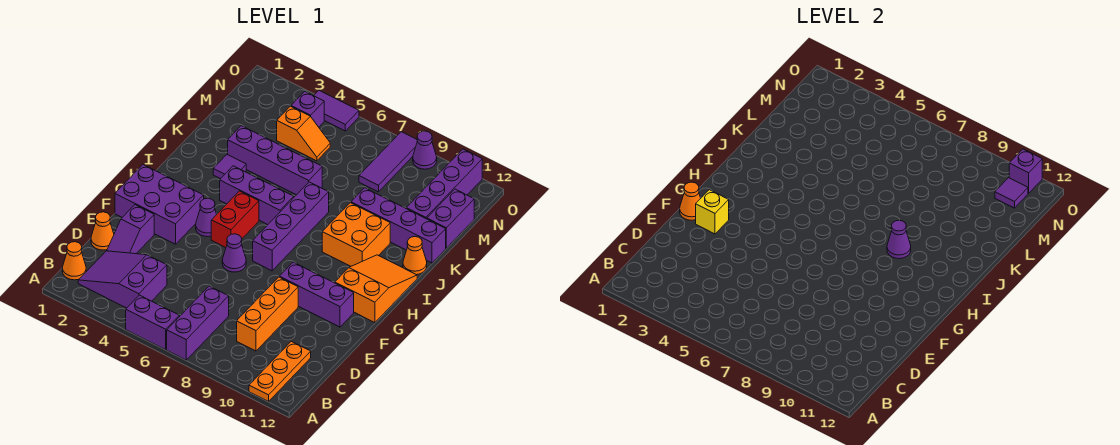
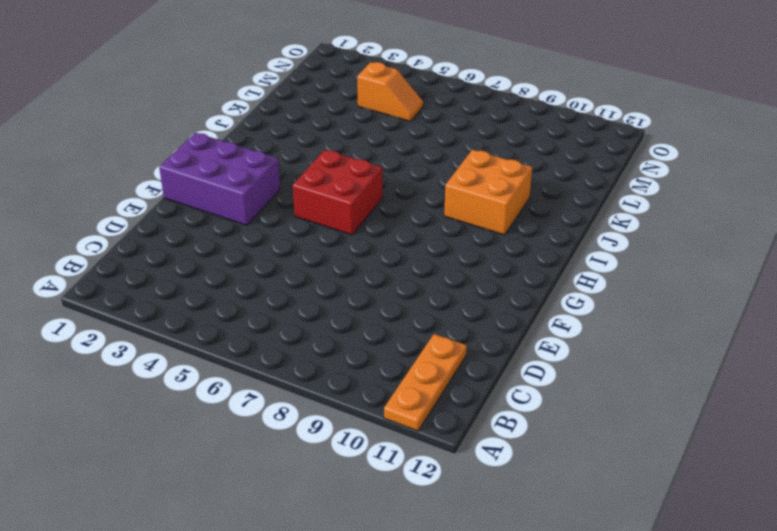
red brick G5:H6 level 1 -> red brick G5:H5 level 1
none -> purple brick A5:A6 level 1
none -> purple brick A7:C7 level 1
none -> orange cone B1 level 1
none -> purple slope B2:C4 level 1 top 4

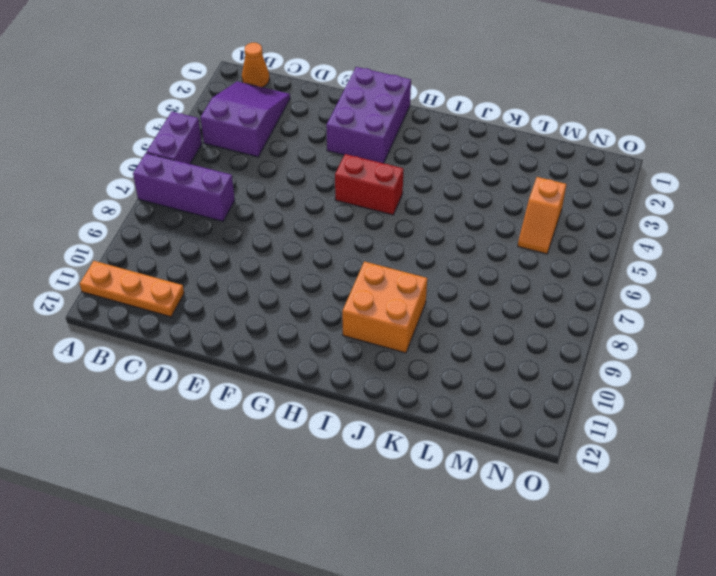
none -> orange brick C9:E9 level 1
none -> orange cone D1 level 1
none -> purple slope D2:E2 level 1 top E
none -> purple cone F6 level 1

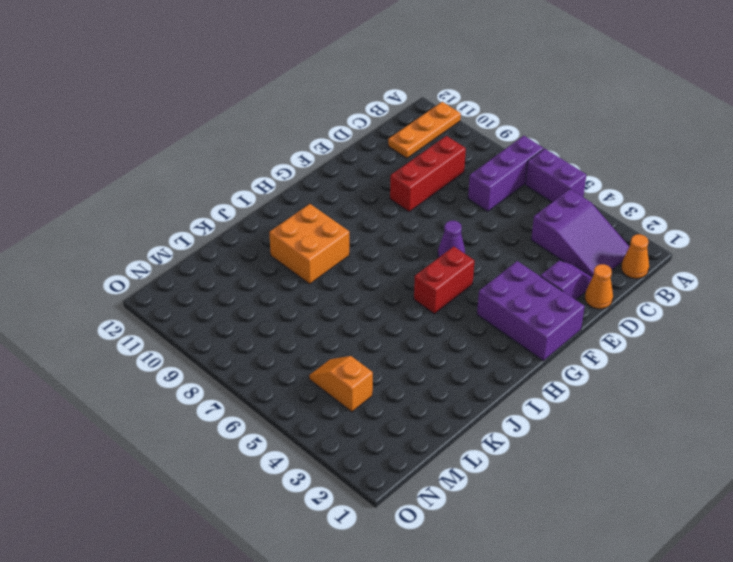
red brick C9:E9 level 1 -> orange brick C9:E9 level 1
none -> purple brick F9:F11 level 1
none -> purple cone G4 level 1
none -> purple brick G7:J7 level 1
none -> orange slope G11:I12 level 1 top G

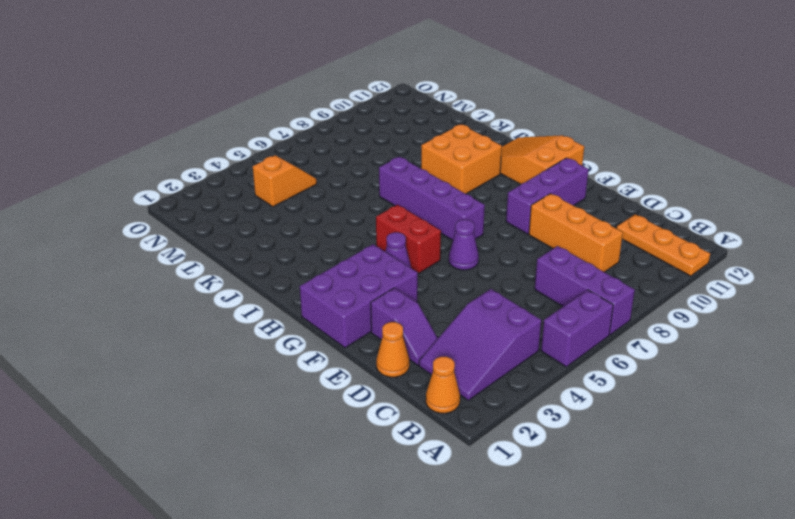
none -> purple brick I4:I6 level 1
none -> purple tile J3 level 1
none -> orange cone J12 level 1
none -> purple brick K3:K6 level 1

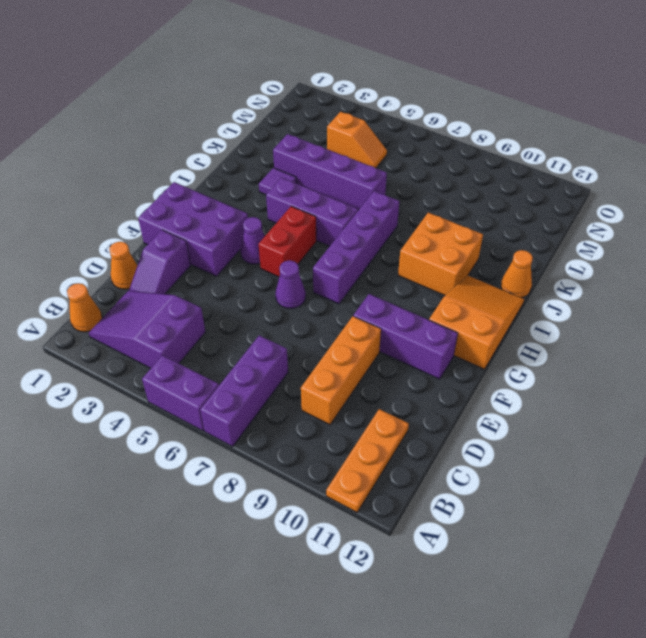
none -> purple brick K9:K12 level 1
none -> purple brick L11:O11 level 1
none -> purple brick L12:M12 level 1
none -> purple tile M8:O8 level 1

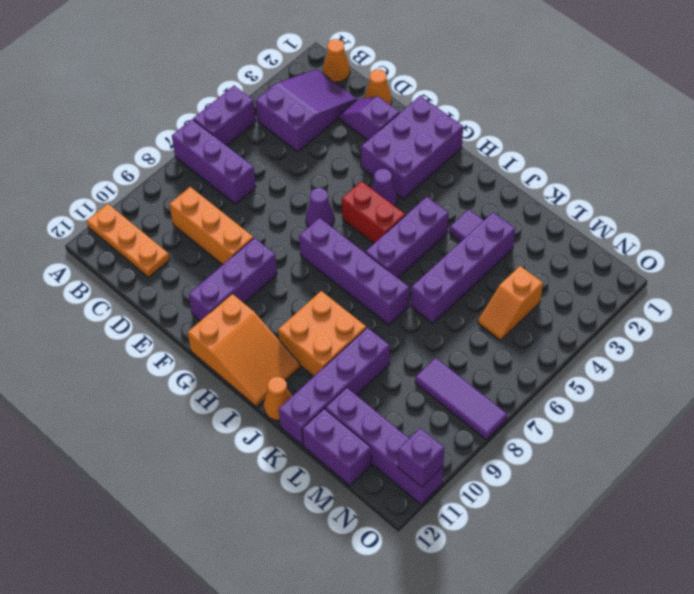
none -> purple brick N4 level 1
none -> purple tile O4:O5 level 1
none -> purple cone O9 level 1
none -> orange cone F1 level 2

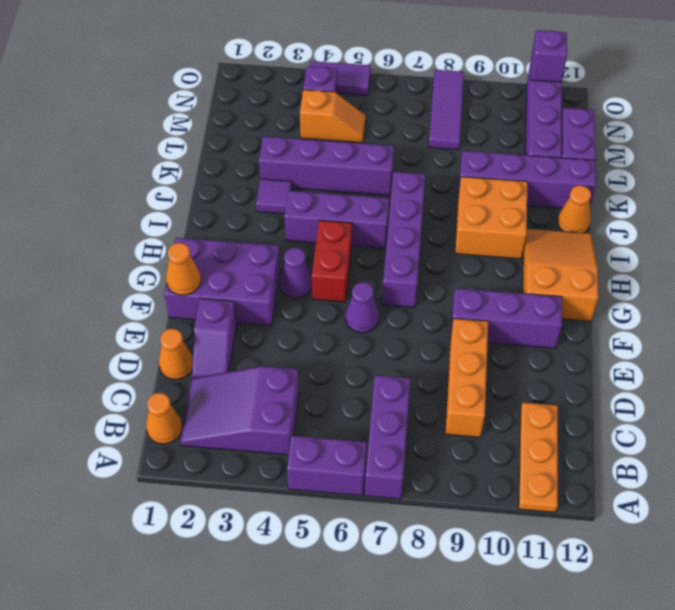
none -> purple cone O9 level 1
none -> yellow brick F2 level 2
none -> purple cone I9 level 2
none -> purple tile N11 level 2

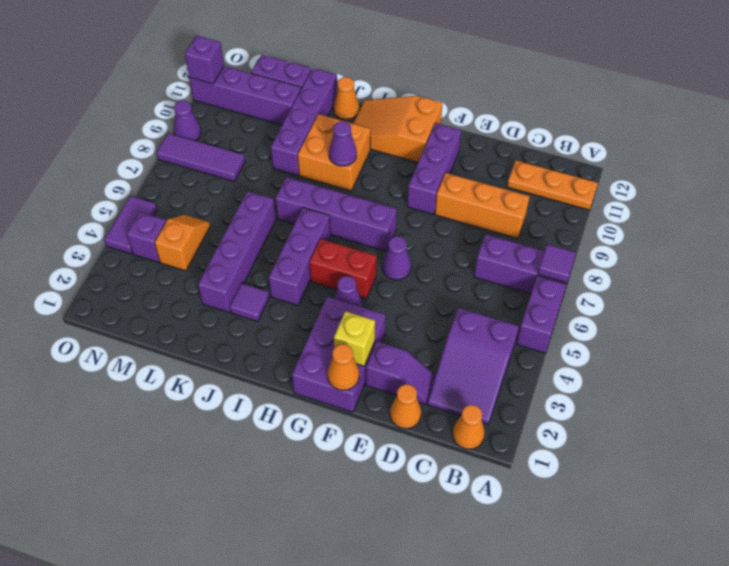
purple tile A7 level 2 -> purple tile N11 level 2

